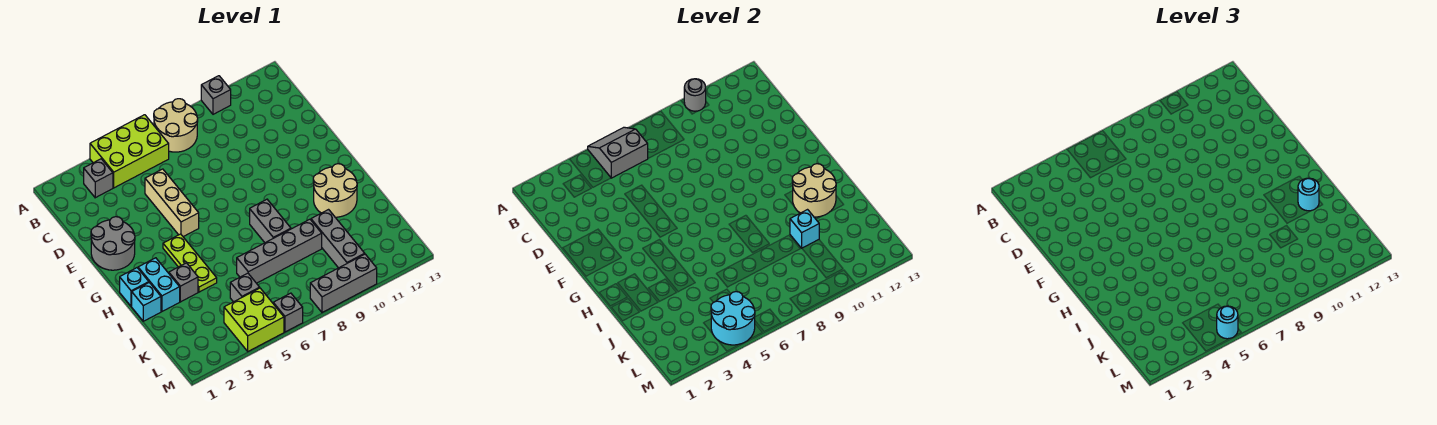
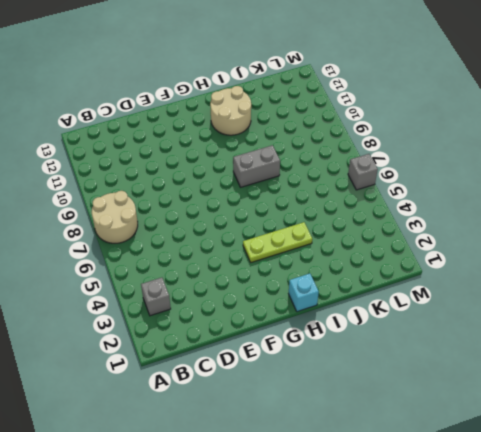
none -> lime brick A4:B6 level 1
none -> grey brick A10 level 1
none -> tan brick D5:F5 level 1

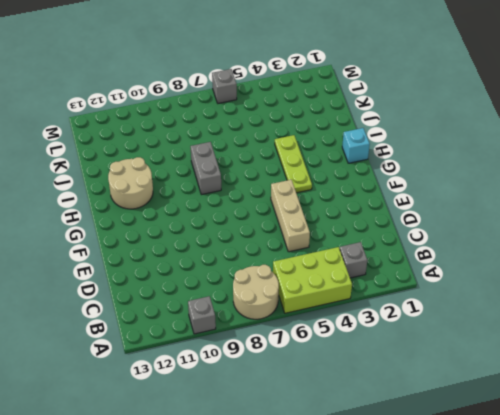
none -> grey round brick E1:F2 level 1
none -> cyan brick H2:I2 level 1
none -> cyan brick I1 level 1

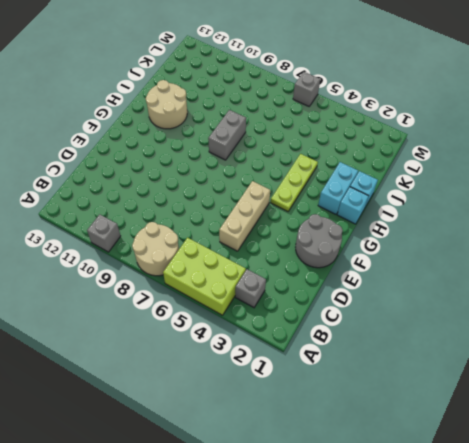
none -> grey brick I3 level 1
none -> grey brick J6:J9 level 1
none -> grey brick J10:L10 level 1

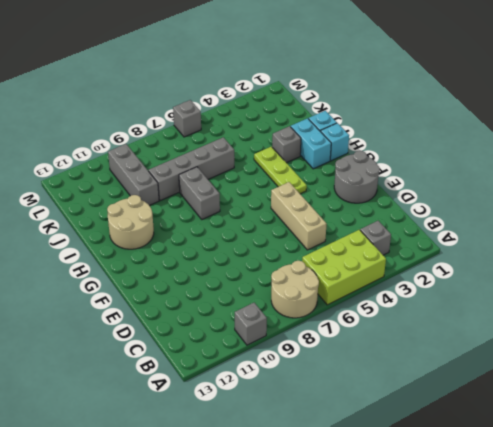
none -> grey brick K5 level 1
none -> lime brick L4:M5 level 1
none -> grey brick M8:M10 level 1

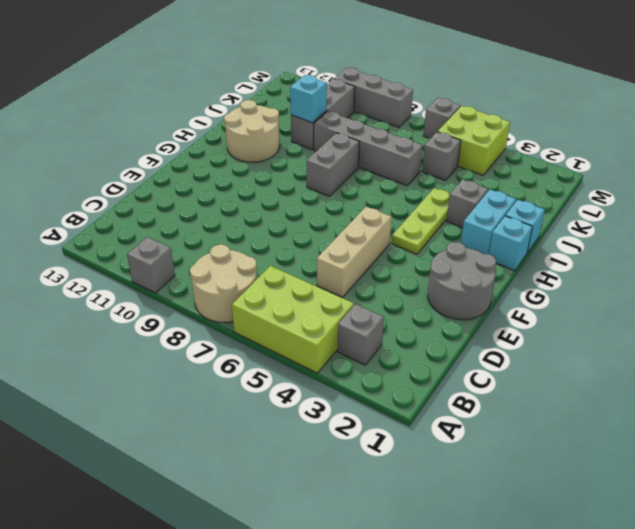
none -> grey slope A5:B6 level 2 top B
none -> grey round brick A10 level 2
none -> tan round brick H11:I12 level 2

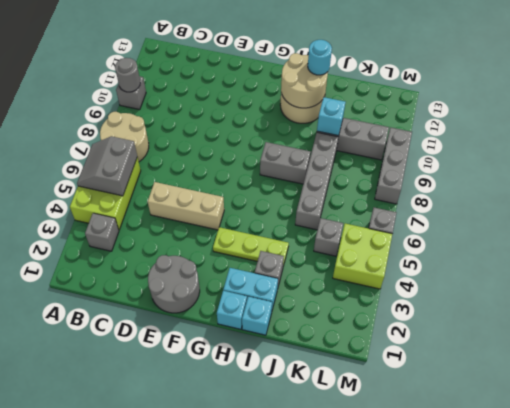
none -> cyan round brick L4:M5 level 2
none -> cyan round brick M5 level 3

